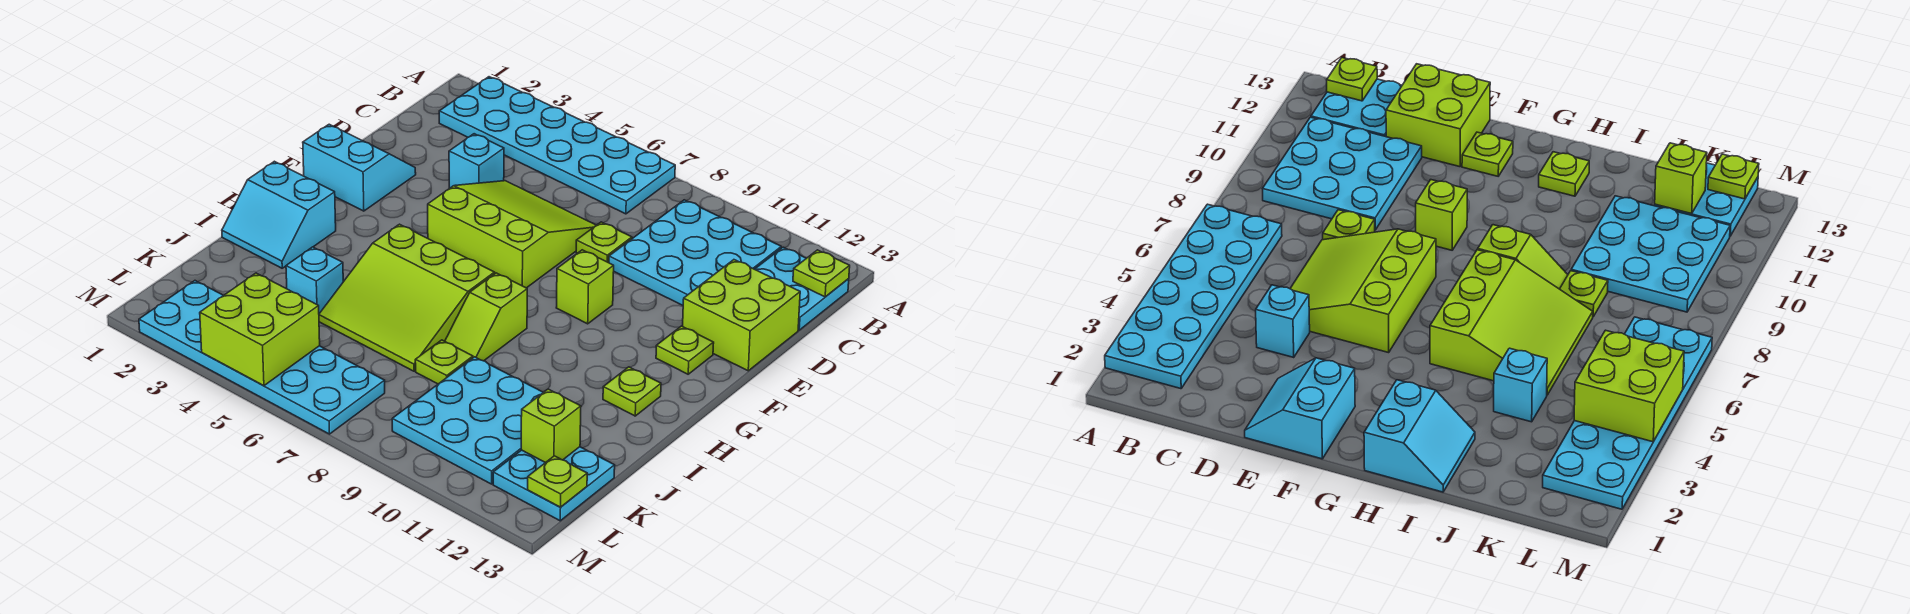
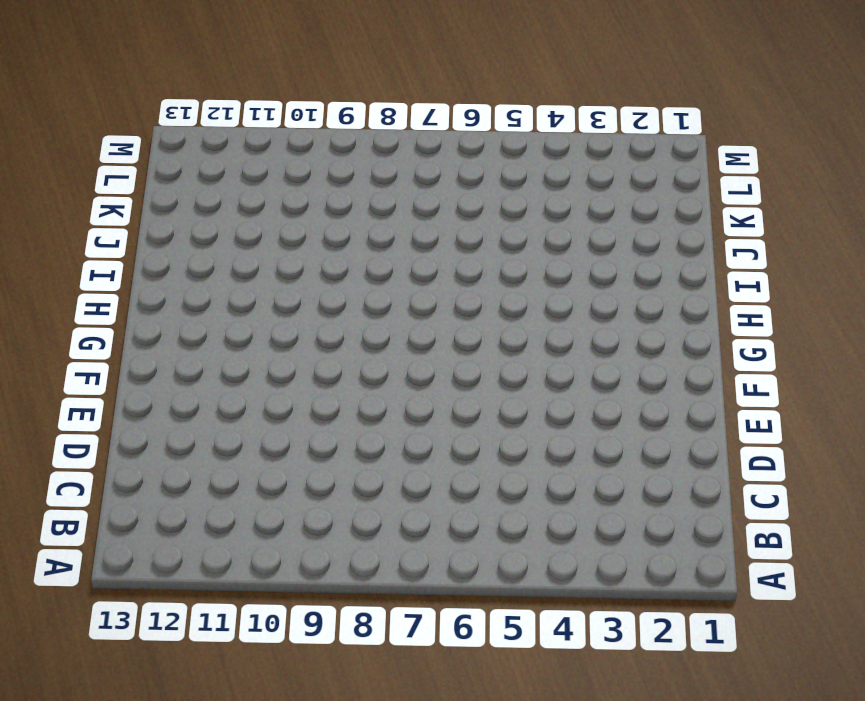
none -> cyan plate A2:B7 level 1
none -> cyan plate B9:D11 level 1
none -> cyan plate B12:C13 level 1

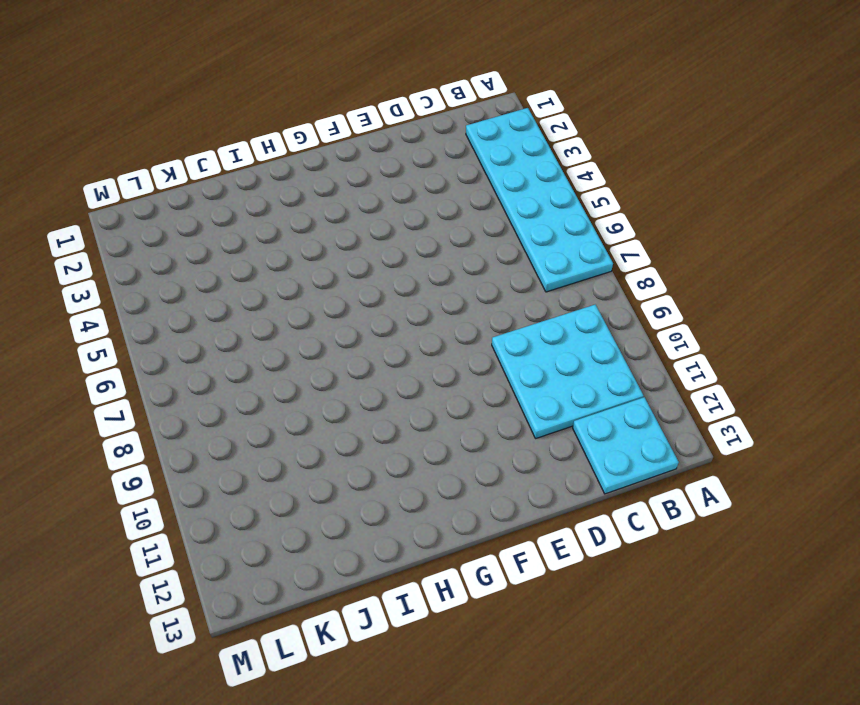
none -> cyan brick D4 level 1
none -> lime slope D5:F7 level 1 top F
none -> lime plate D8 level 1

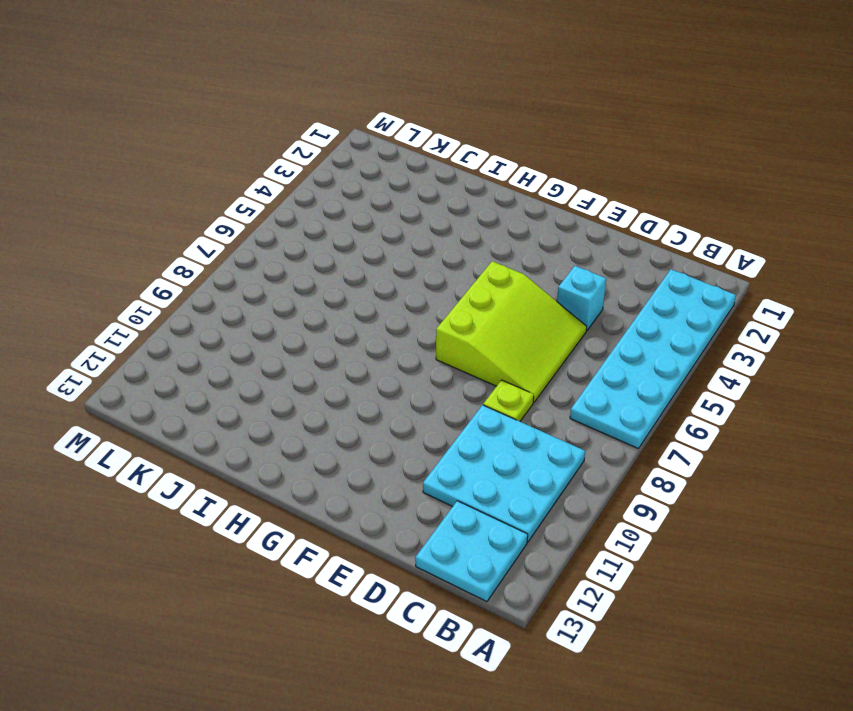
none -> lime brick D12:E13 level 1
none -> cyan slope E1:F2 level 1 top F
none -> lime brick F9 level 1

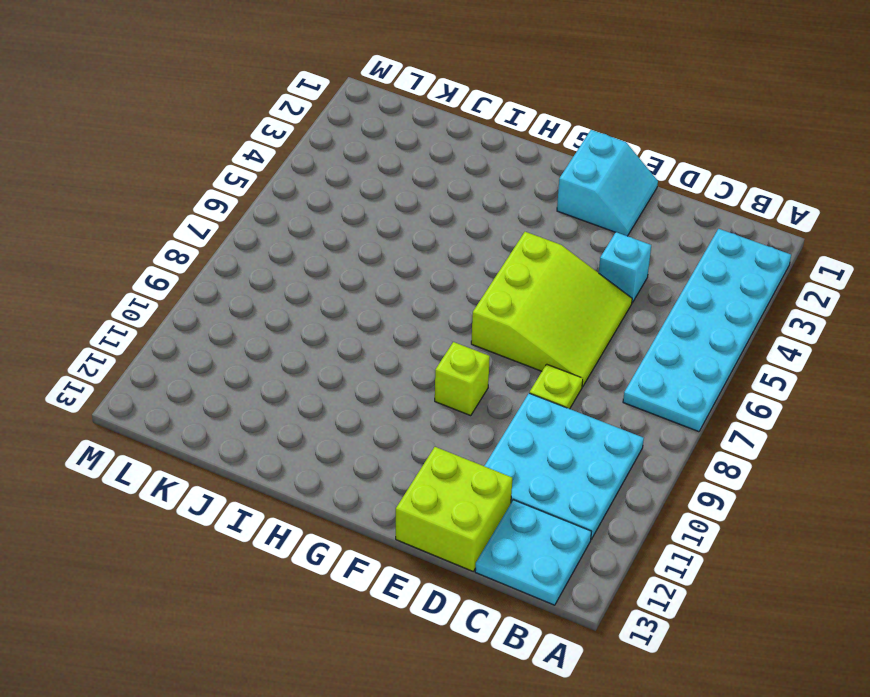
none -> lime plate F12 level 1
none -> cyan slope H1:I2 level 1 top H
none -> lime slope H5:J7 level 1 top H

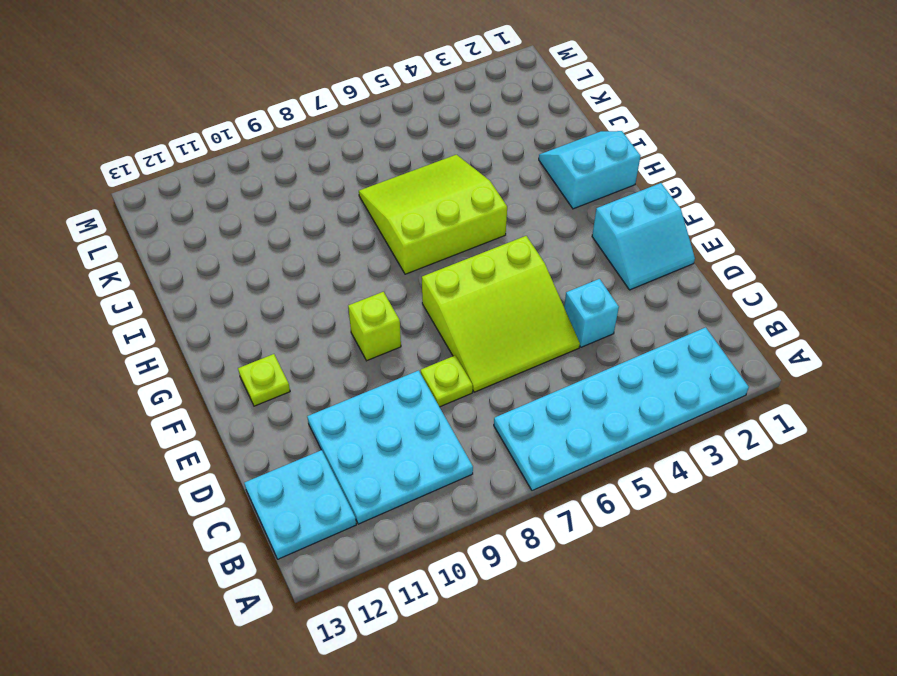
none -> lime brick D12:E13 level 1
none -> lime slope H8:I8 level 1 top H
none -> lime plate H12 level 1

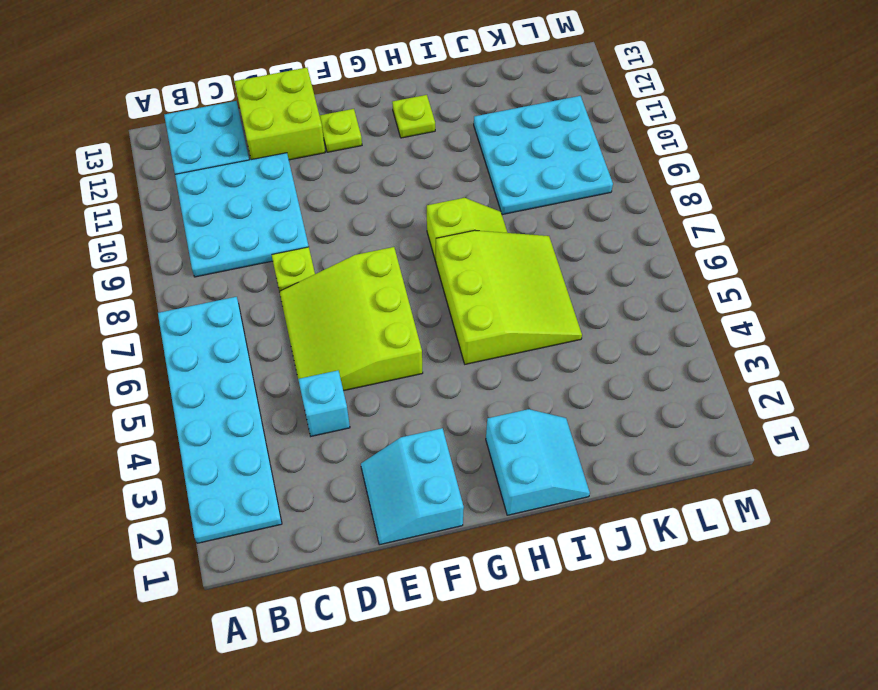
none -> lime brick F9 level 1
none -> cyan brick J4 level 1
none -> lime plate J8 level 1

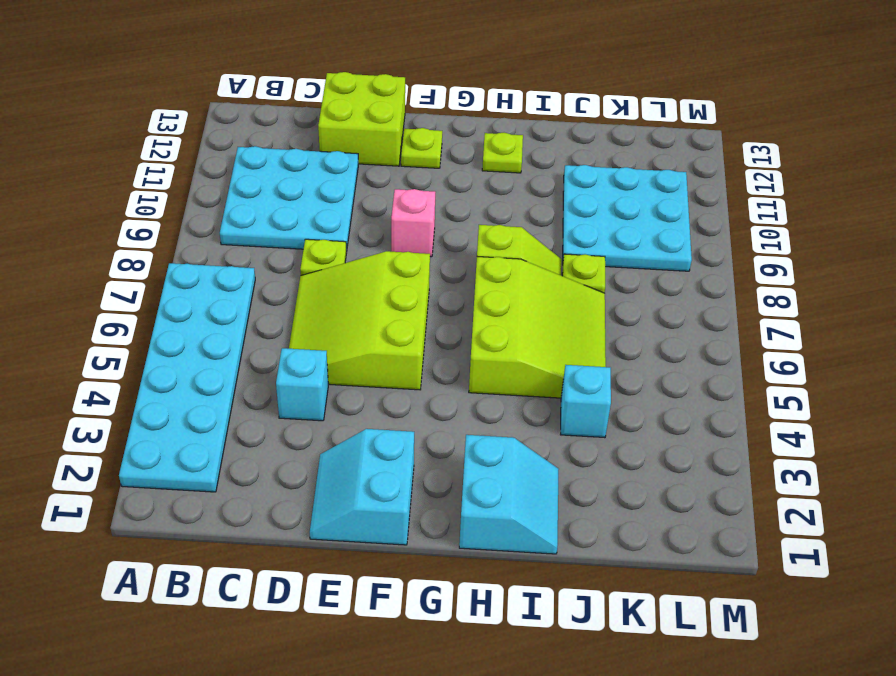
pink brick F9 level 1 -> lime brick F9 level 1
none -> cyan plate B12:C13 level 1
none -> cyan plate K12:L13 level 1
none -> cyan plate L2:M7 level 1

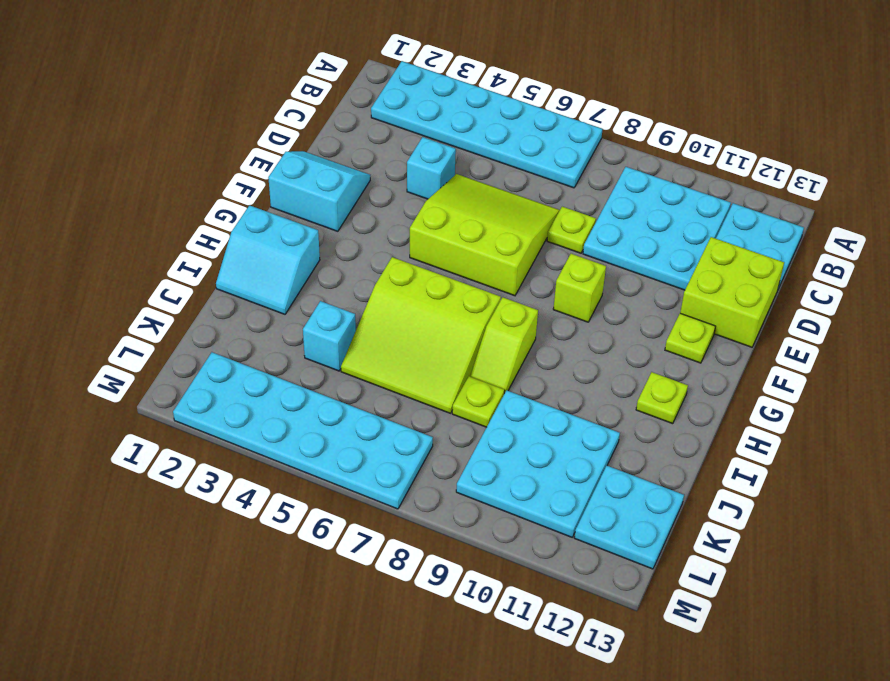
none -> lime plate B13 level 2
none -> lime brick K12 level 2
none -> lime brick L4:M5 level 2

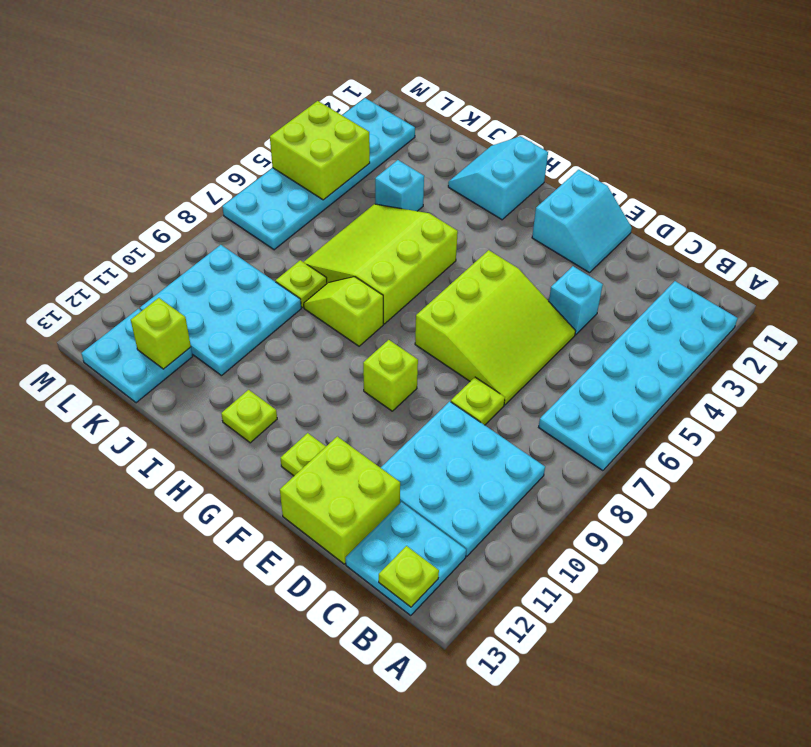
none -> lime plate L13 level 2

